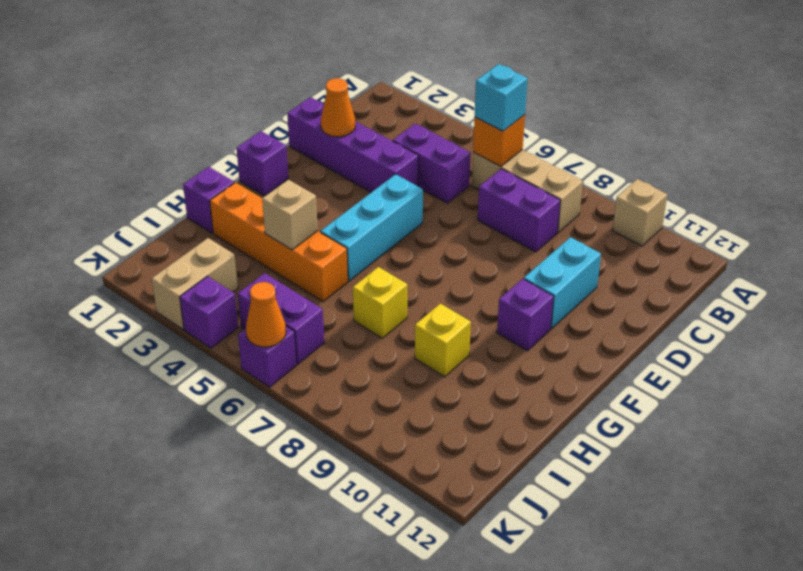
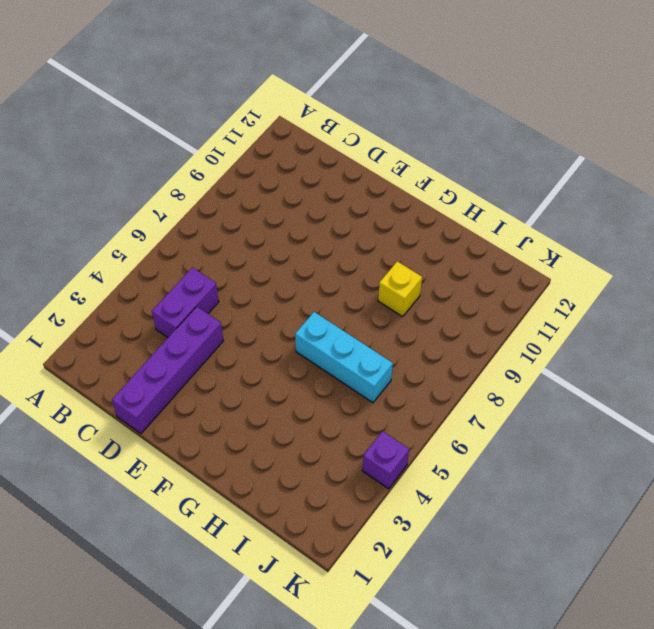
cyan brick G6:I6 level 1 -> cyan brick E5:G5 level 1
none -> tan brick A10 level 1
none -> tan brick B6:B8 level 1
none -> purple brick C7:C8 level 1

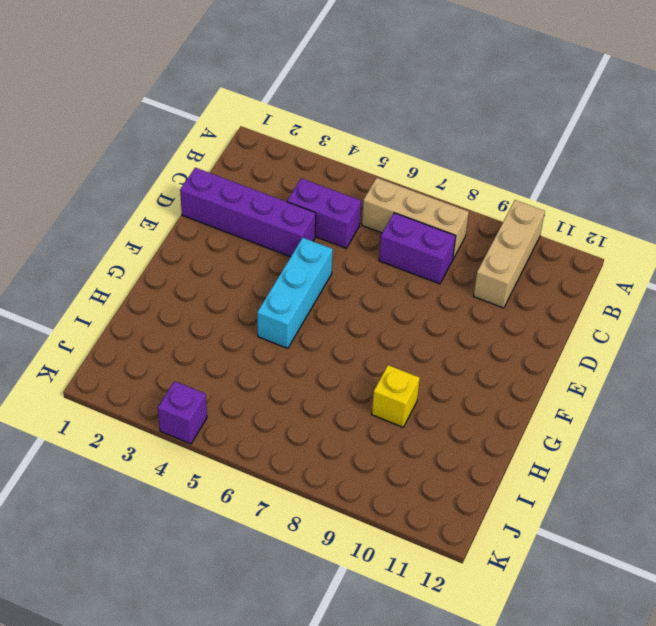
tan brick A10:C10 level 1 -> tan brick A10 level 1
none -> cyan brick D10:E10 level 1
none -> purple brick F1 level 1
none -> purple brick F10 level 1

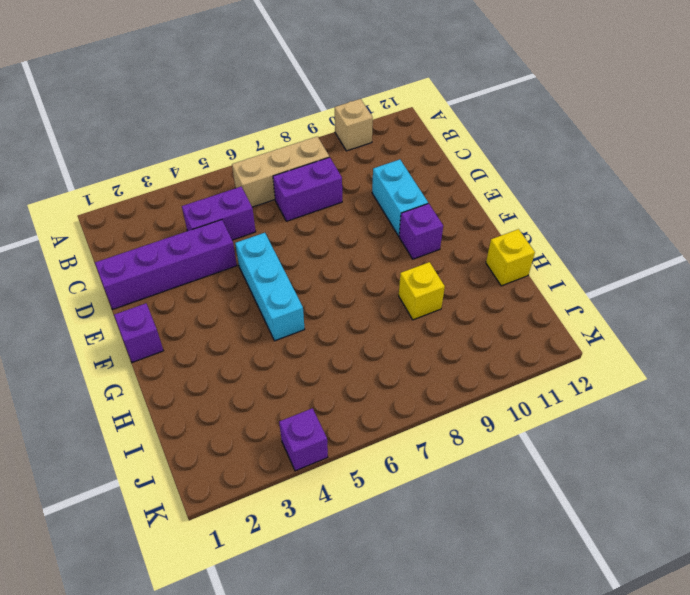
yellow brick H12 level 1 -> yellow brick H7 level 1
none -> purple brick H1 level 1
none -> orange brick H2:H5 level 1
none -> tan brick J3:K3 level 1

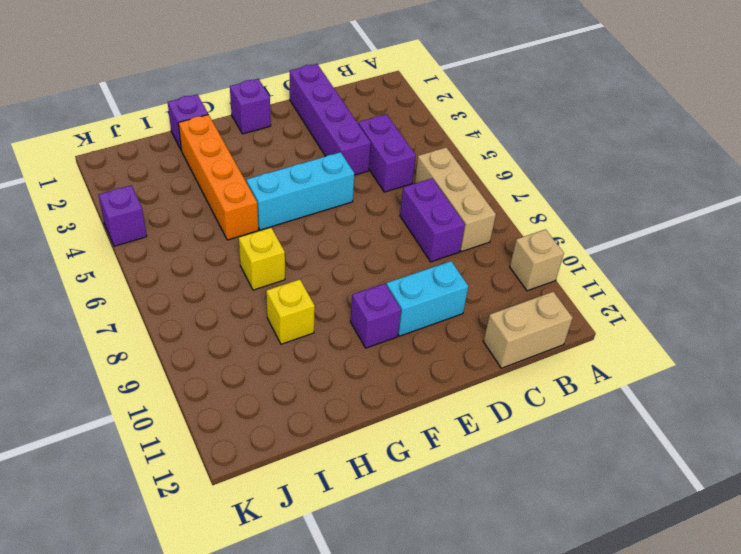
tan brick B12:C12 level 1 -> tan brick J3:K3 level 1
none -> purple brick J5:J6 level 1
none -> purple brick K6 level 1
none -> orange brick B6 level 2

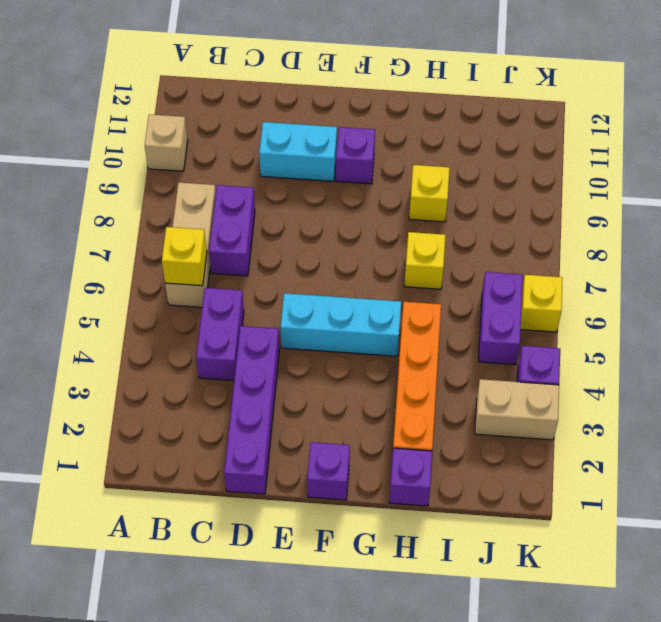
yellow brick B6 level 2 -> orange brick B6 level 2
yellow brick K6 level 1 -> purple brick K6 level 1
none -> orange cone D2 level 2
none -> tan brick H4 level 2
none -> orange cone K6 level 2

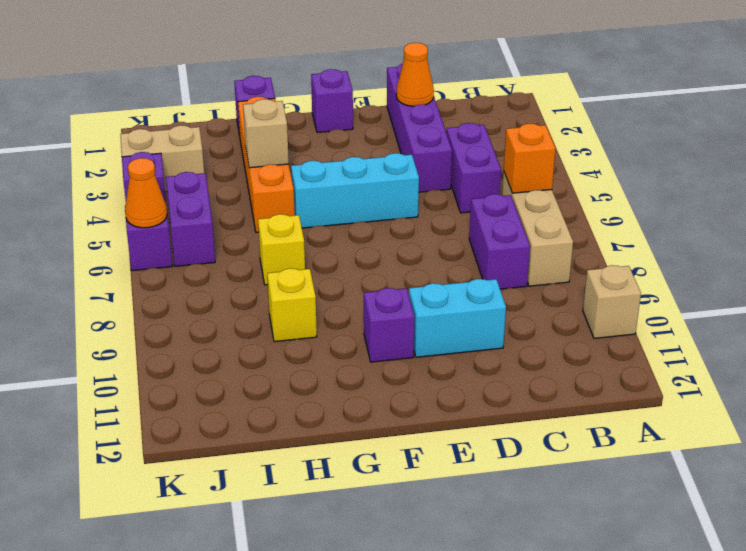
none -> cyan brick B6 level 3

